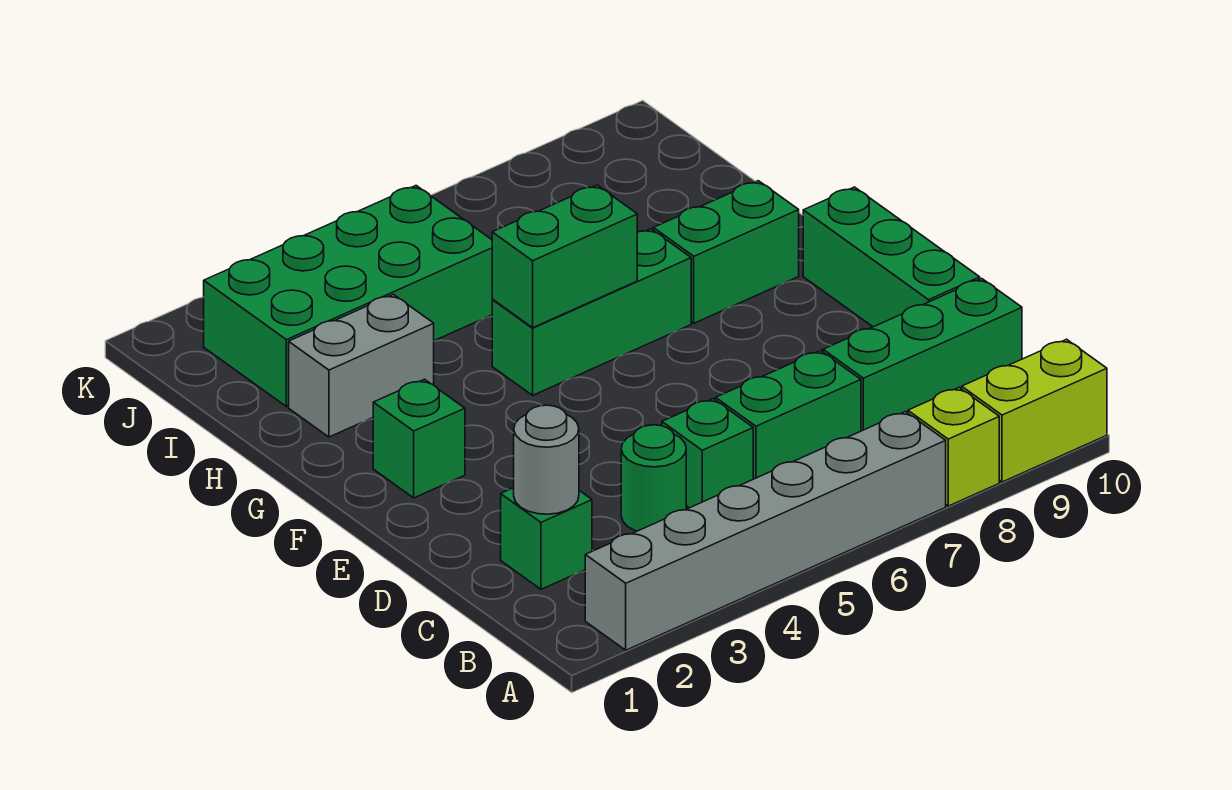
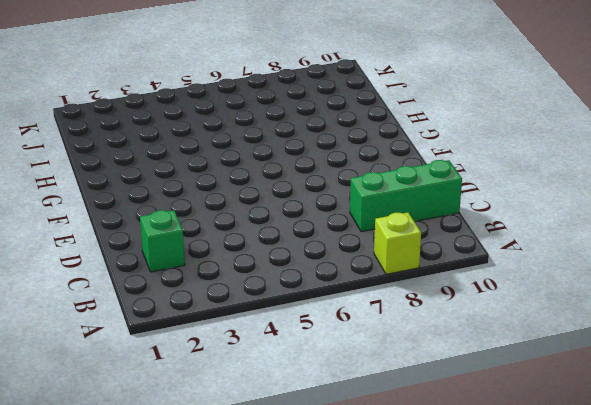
none -> grey brick A2:A7 level 1
none -> lime brick A9:A10 level 1
none -> green round brick C4 level 1

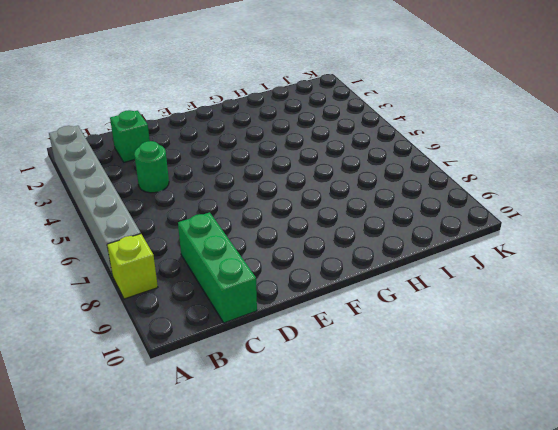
none -> lime brick A9:A10 level 1
none -> green brick C5 level 1
none -> green brick C6:C7 level 1

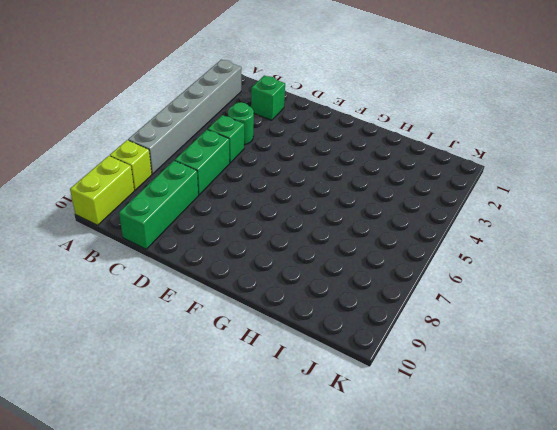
none -> green brick D10:F10 level 1
none -> green brick F2 level 1
none -> green brick G5:G7 level 1

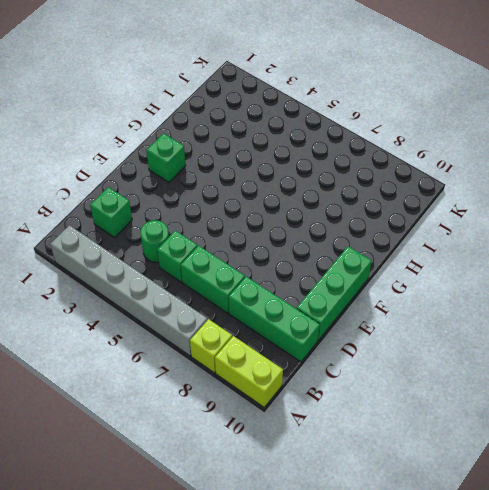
none -> green brick G5:G7 level 1
none -> green brick G8:G9 level 1
none -> grey brick H2:H3 level 1

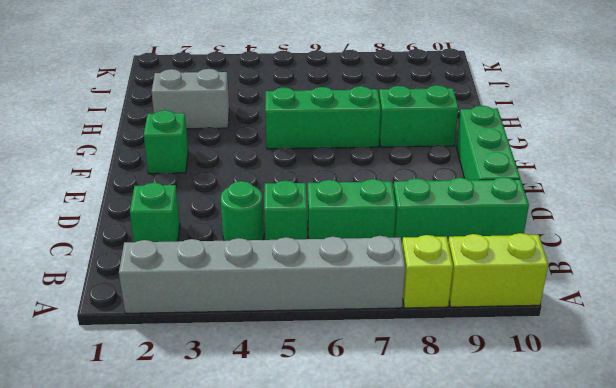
none -> green brick I2:J5 level 1
none -> grey round brick C2 level 2
none -> green brick G5:G6 level 2

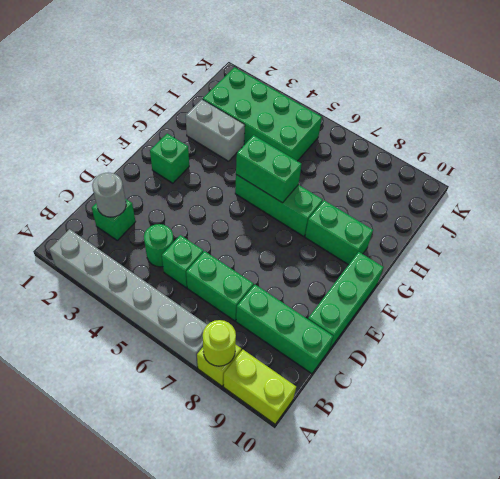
lime round brick A8 level 2 -> none

